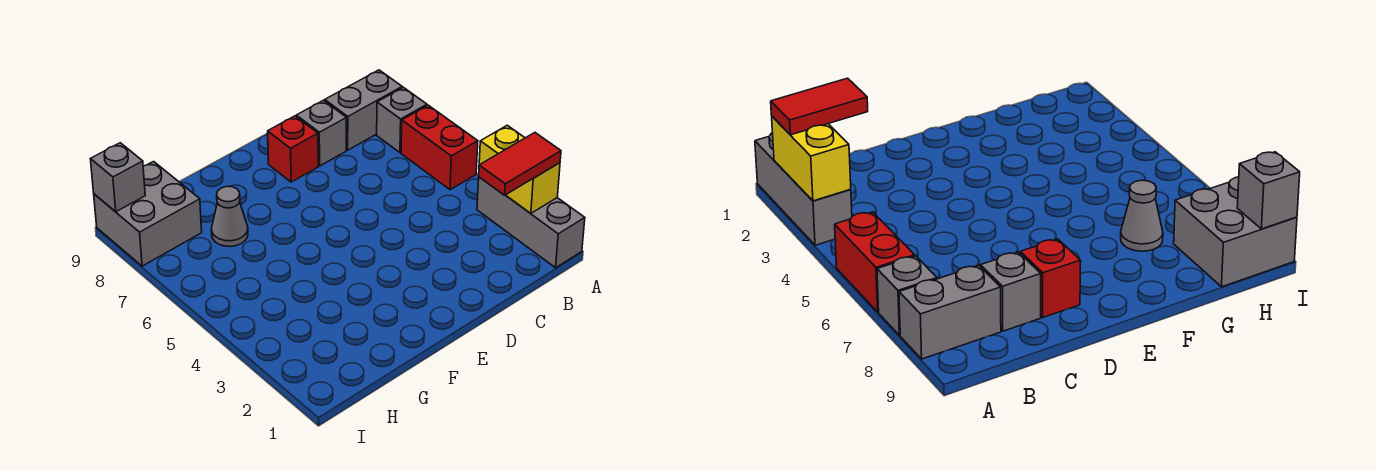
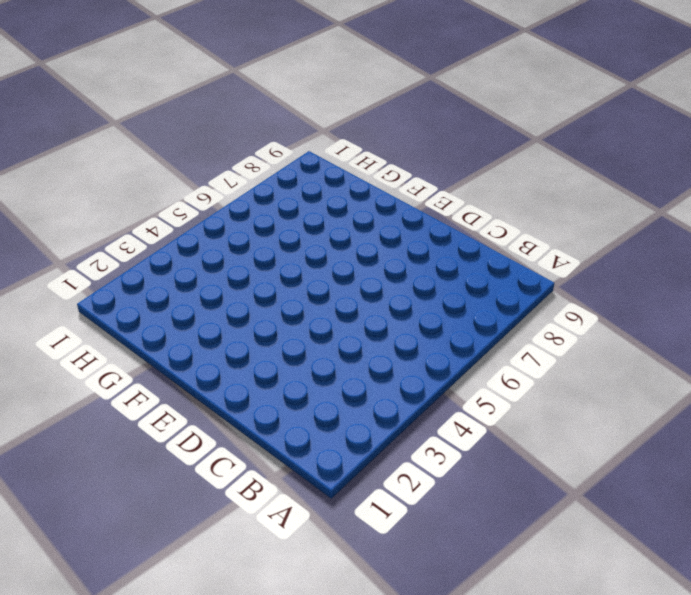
none -> grey brick A1:A3 level 1
none -> red brick A5:A6 level 1

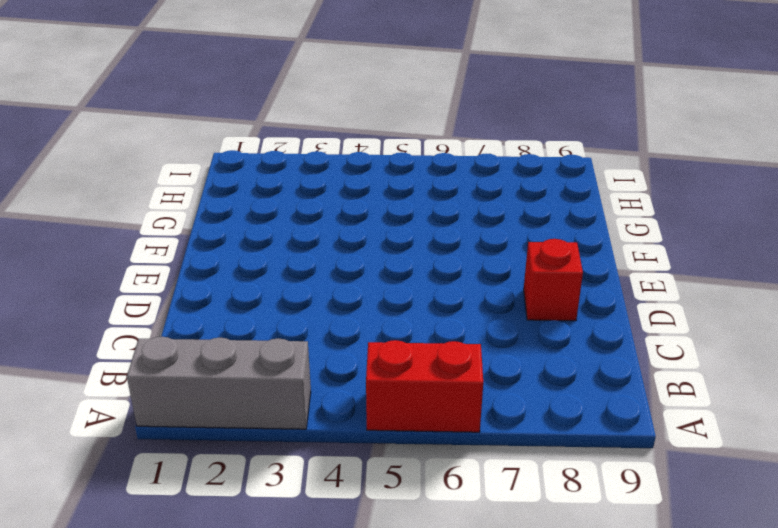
none -> grey brick A7 level 1
none -> grey brick A8:B8 level 1

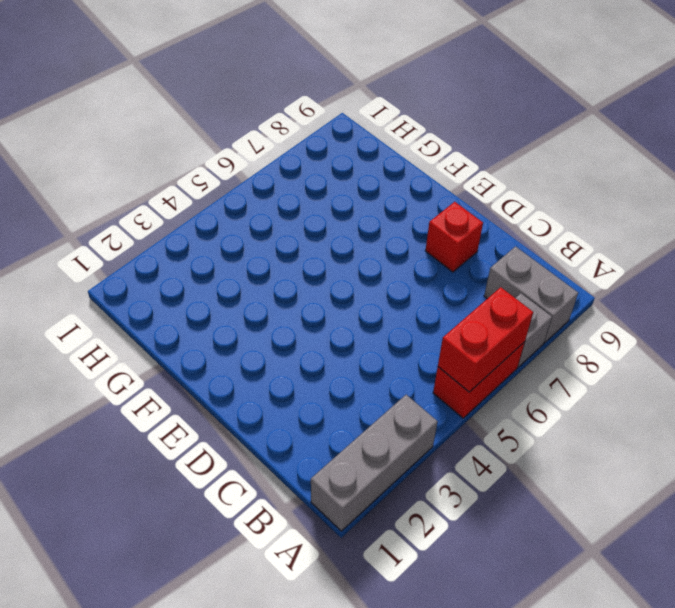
red brick A5:A6 level 2 -> none
none -> grey brick C8 level 1
none -> grey cone G7 level 1

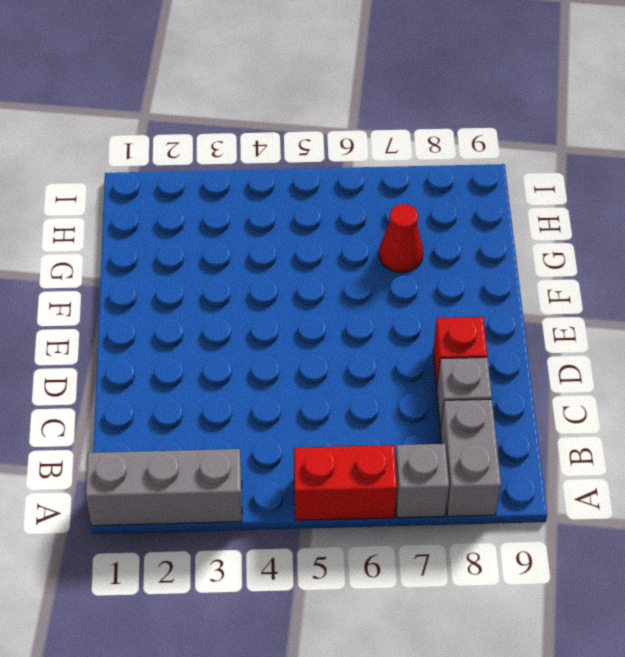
red cone G7 level 1 -> grey cone G7 level 1
none -> grey brick H8:I9 level 1
none -> yellow brick A2:A3 level 2

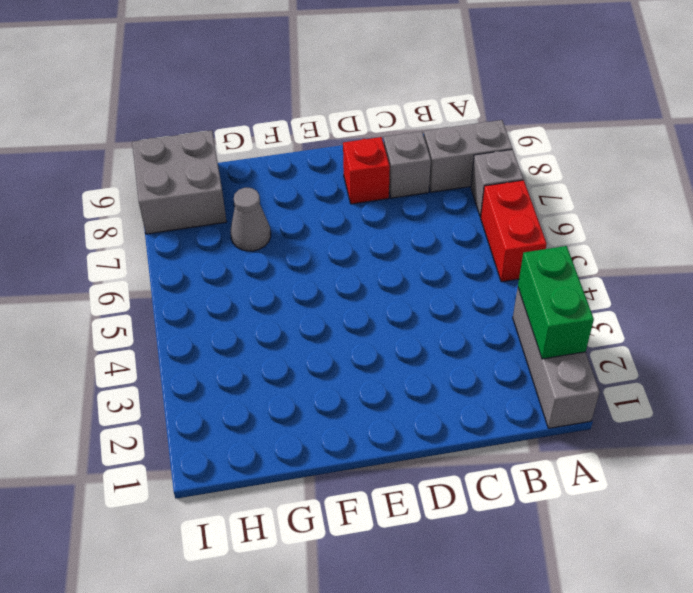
green brick A2:A3 level 2 -> yellow brick A2:A3 level 2
none -> grey brick I9 level 2
none -> red tile A2:B2 level 3

